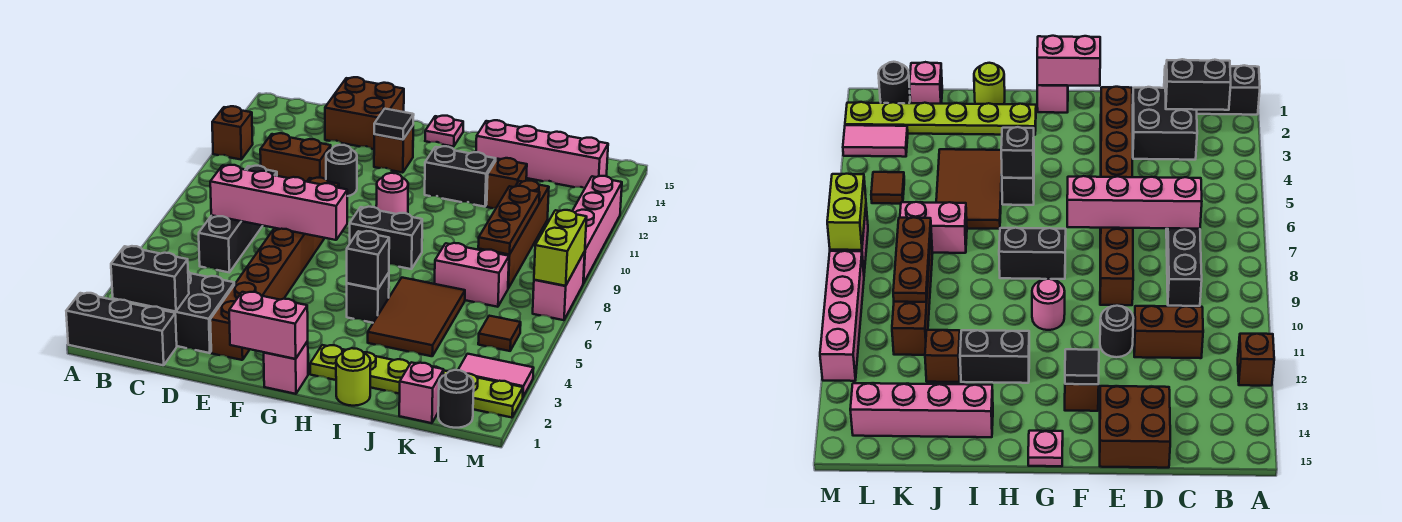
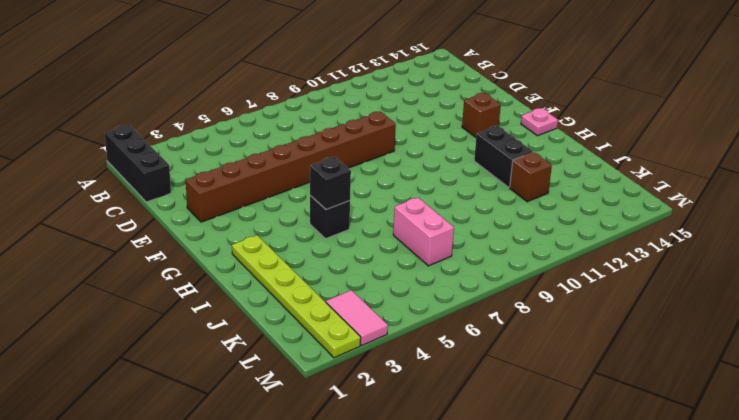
none -> brown brick A12 level 1
none -> black brick C2:D3 level 1
none -> black brick C6:C9 level 1
none -> brown brick C11:D11 level 1

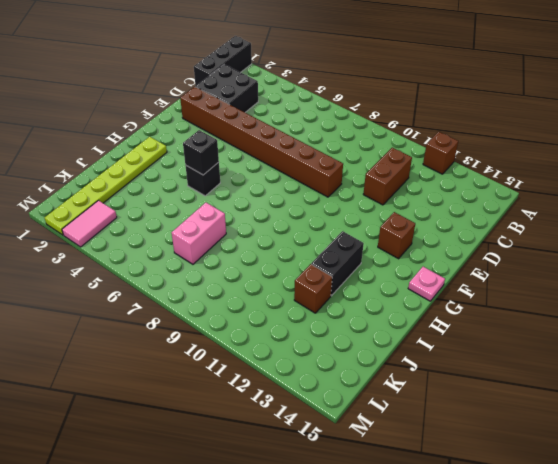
none -> black brick C6:C9 level 1
none -> brown brick D14:E15 level 1
none -> black round brick E11 level 1
none -> pink brick G1 level 1

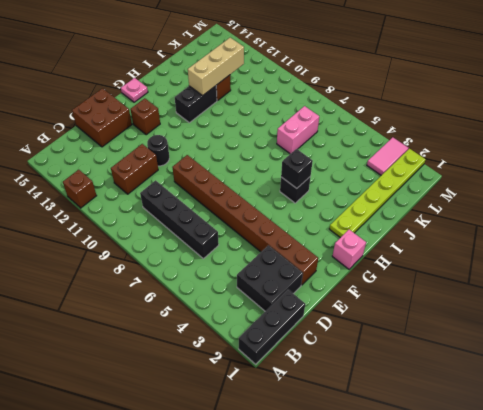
tan brick I12:K12 level 2 -> none
none -> black brick G8:H8 level 1
none -> pink round brick G10 level 1
none -> lime round brick I1 level 1
none -> brown tile I4:J6 level 1

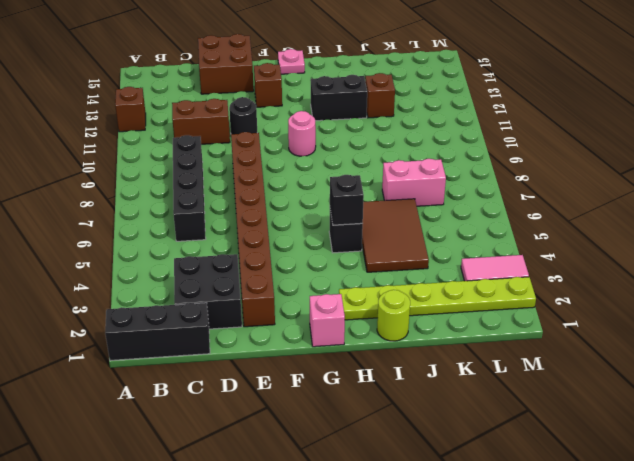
none -> black brick G8:H8 level 1
none -> pink brick I14:L14 level 1
none -> pink brick K1 level 1
none -> brown brick K8:K11 level 1

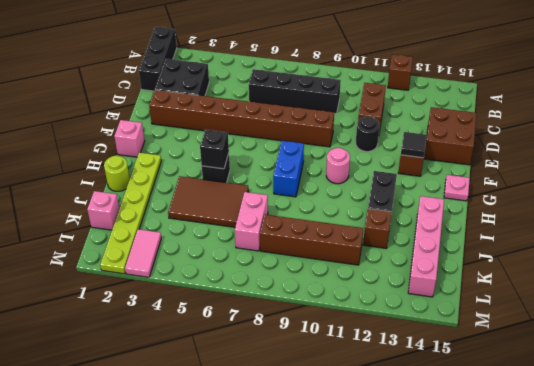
blue brick G8:H8 level 1 -> black brick G8:H8 level 1
none -> black round brick L1 level 1
none -> brown tile L5 level 1
none -> pink brick M7:M8 level 1
none -> pink brick M9:M12 level 1

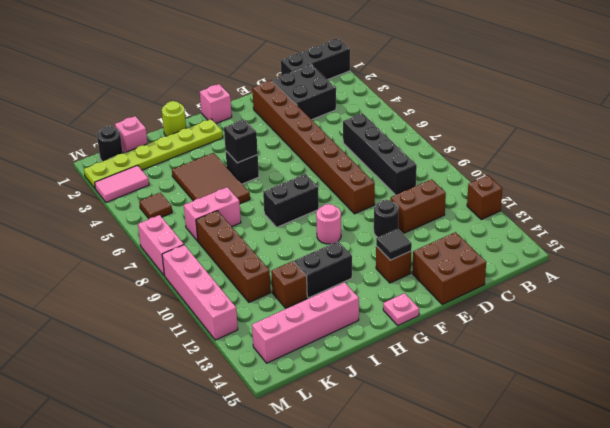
none -> black brick B2:C2 level 2
none -> pink brick C7:F7 level 2
none -> pink brick F1:G1 level 2
none -> brown plate K8:K10 level 2

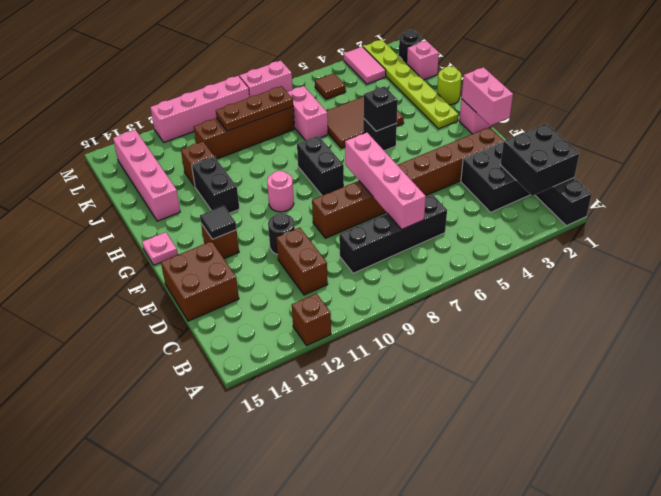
black brick B1:C2 level 2 -> black brick B2:C2 level 2
none -> lime brick M7:M8 level 2

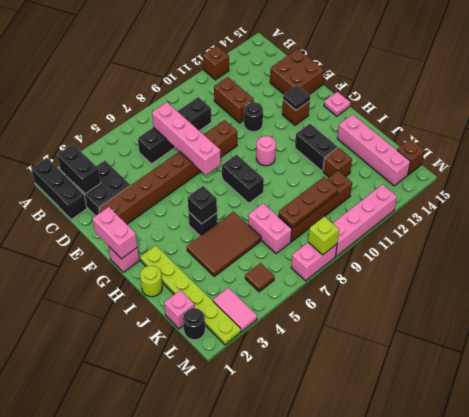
brown brick L15 level 1 -> none
lime brick M8 level 2 -> lime brick M7:M8 level 2

